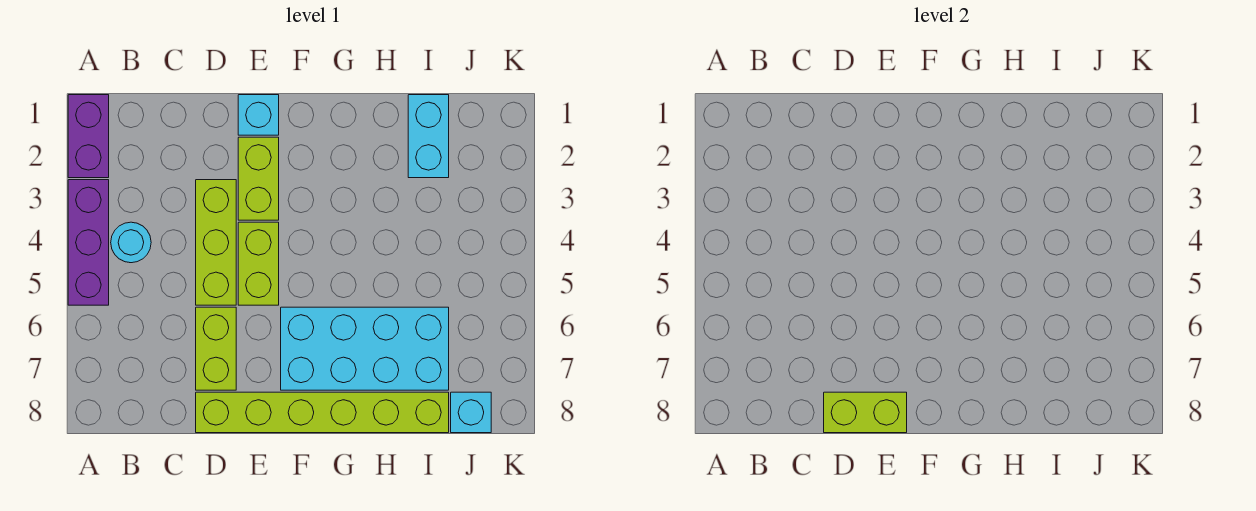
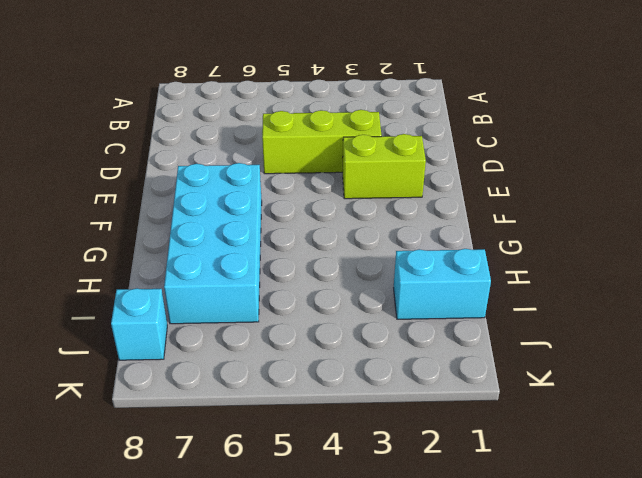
none -> purple brick A1:A2 level 1
none -> purple brick A3:A5 level 1
none -> cyan round brick B4 level 1

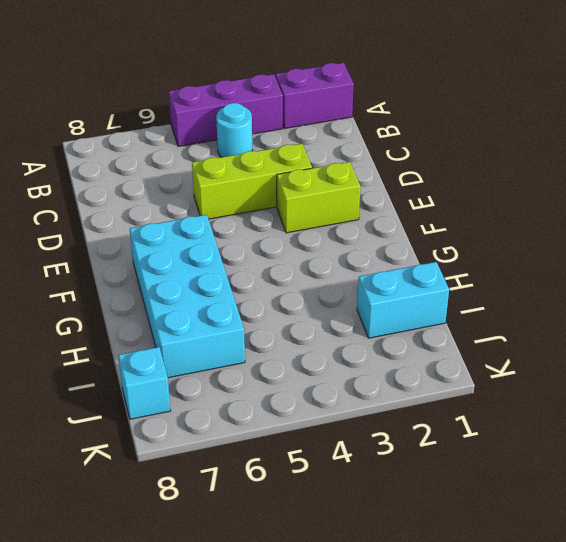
none -> lime brick D6:D7 level 1
none -> lime brick D8:I8 level 1
none -> cyan brick E1 level 1

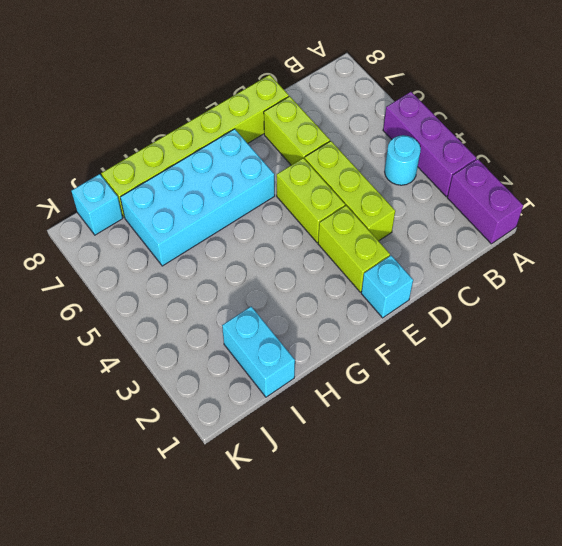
none -> lime brick D8:E8 level 2

